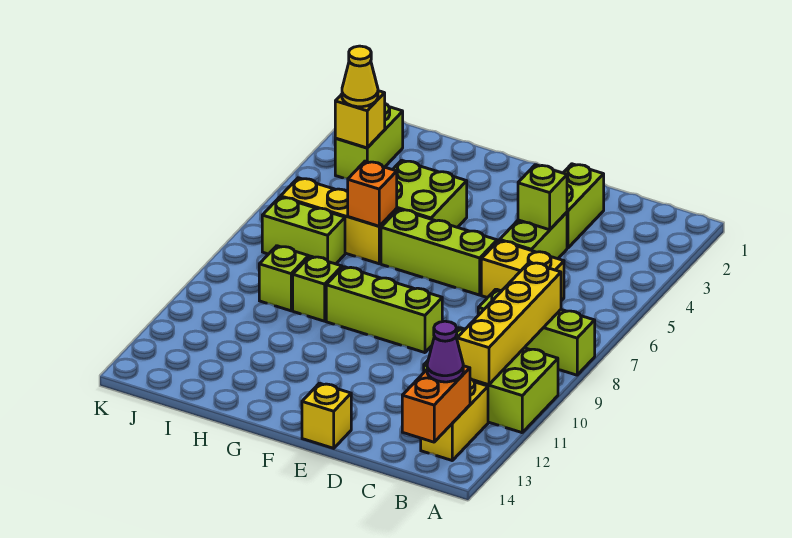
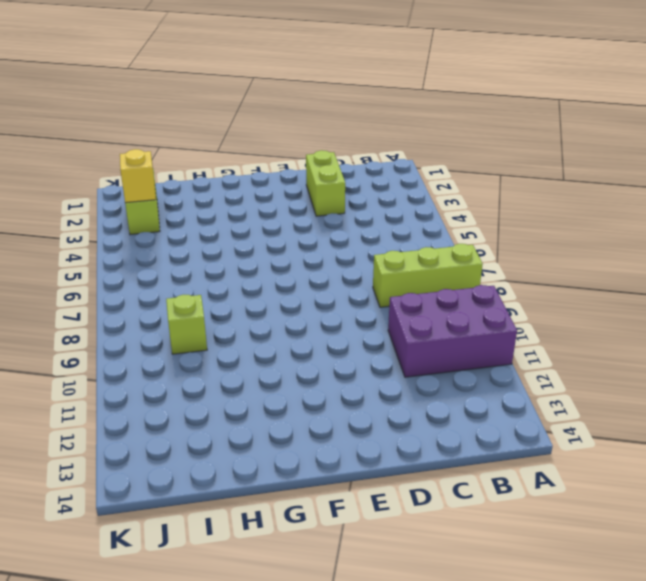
purple brick A10:C11 level 1 -> lime brick A10:C11 level 1
none -> yellow brick B12:B13 level 1
none -> yellow brick C6:D6 level 1
none -> lime brick D4:D5 level 1

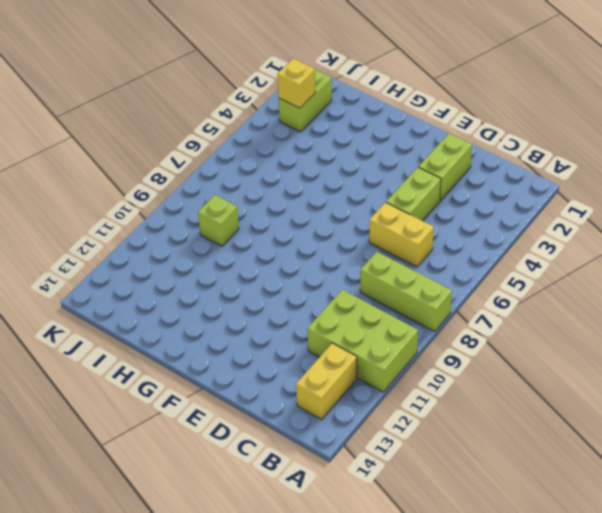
none -> lime brick E6:G6 level 1
none -> lime brick E9:G9 level 1
none -> yellow brick E14 level 1

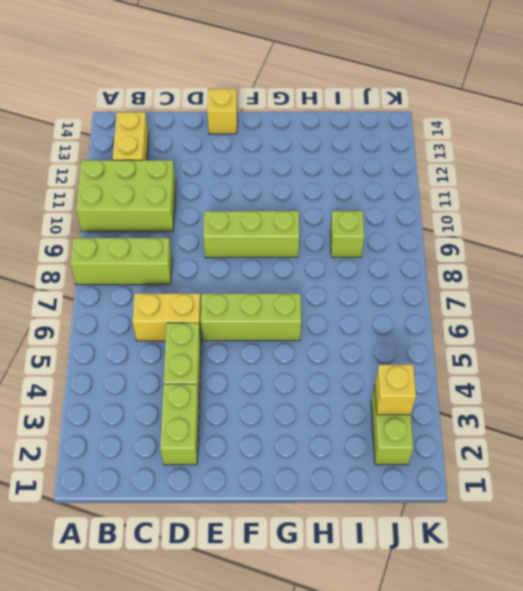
none -> lime brick G4:H5 level 1
none -> yellow brick H6:J6 level 1
none -> lime brick H9 level 1

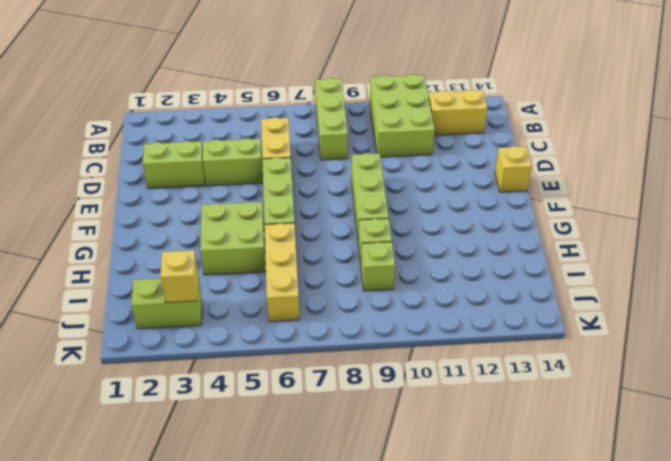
none -> lime brick I7:J7 level 1
none -> yellow brick B8:B11 level 2
none -> orange brick B13:B14 level 2

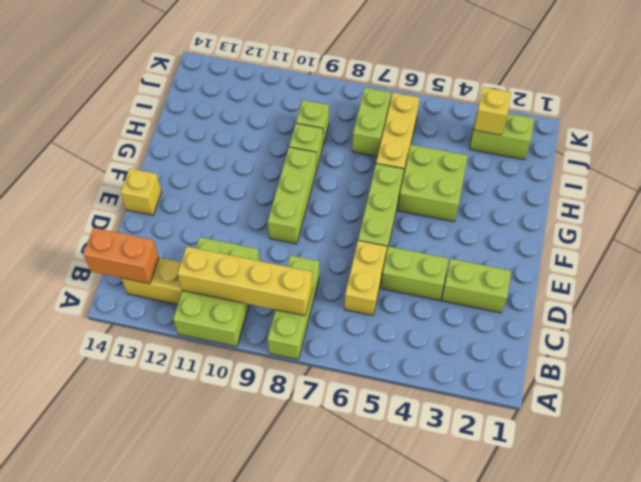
none -> lime brick D4 level 2
none -> orange brick H6 level 2
none -> purple cone B13 level 3

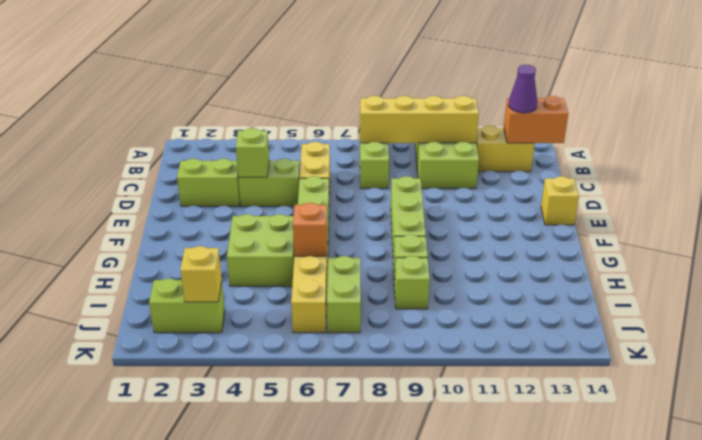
none -> yellow cone J3 level 3

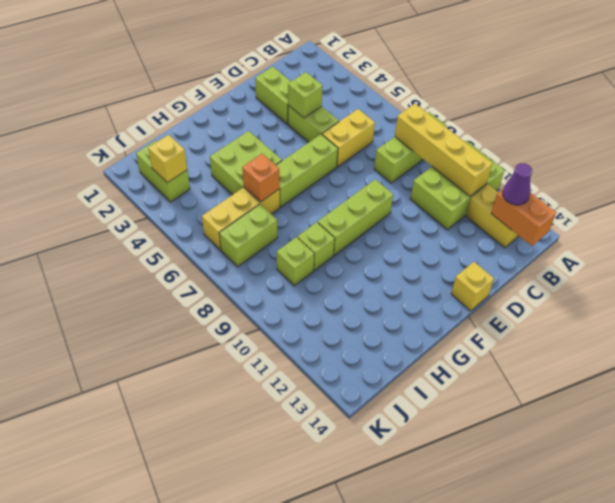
none -> yellow cone J3 level 3

